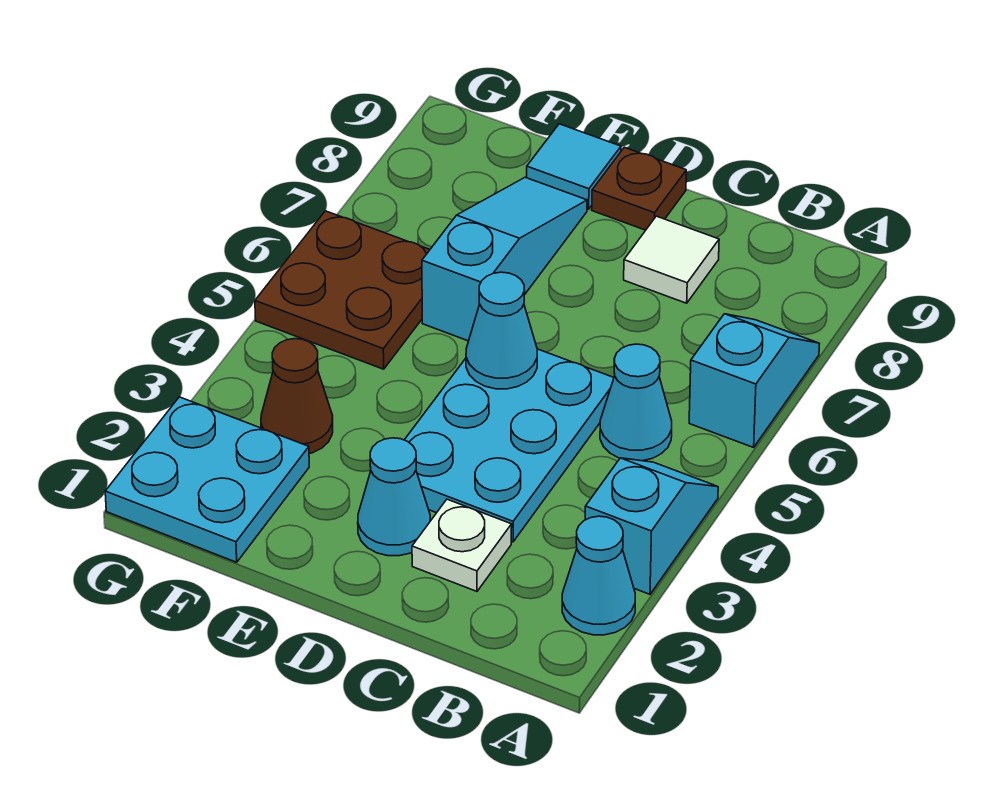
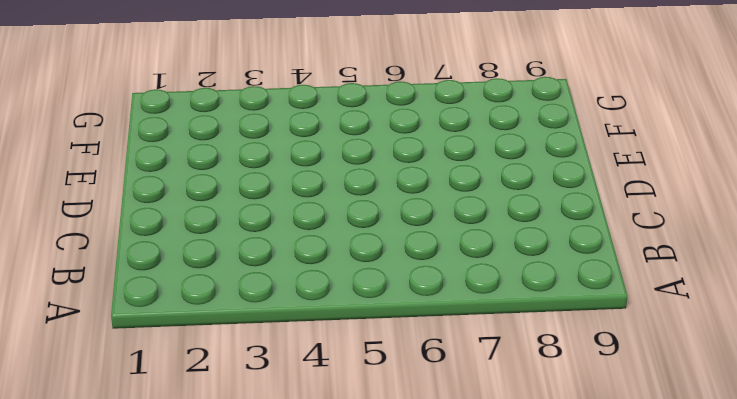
none -> cyan cone A2 level 1
none -> cyan slope A3:A4 level 1 top 3
none -> cyan slope A6:A7 level 1 top 6

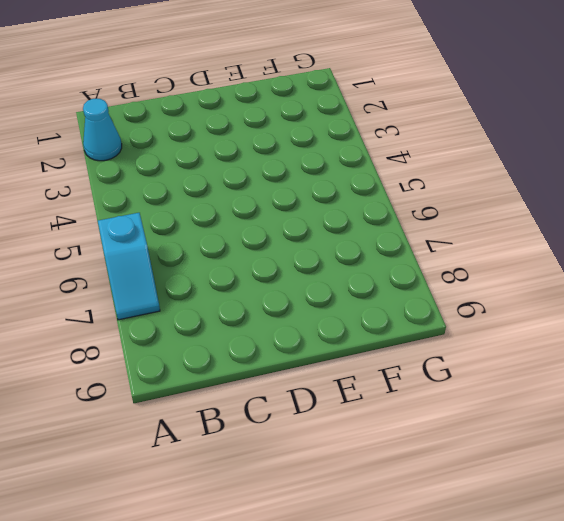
none -> cyan slope A3:A4 level 1 top 3
none -> cyan cone B5 level 1
none -> white plate C2 level 1

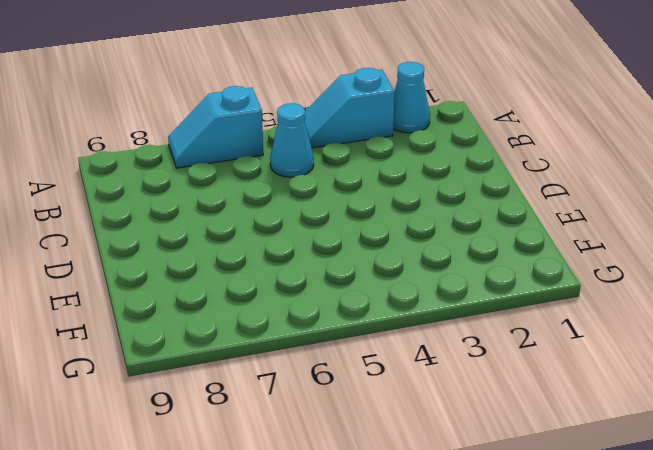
none -> white plate C2 level 1
none -> cyan plate C3:D5 level 1
none -> white tile C8 level 1

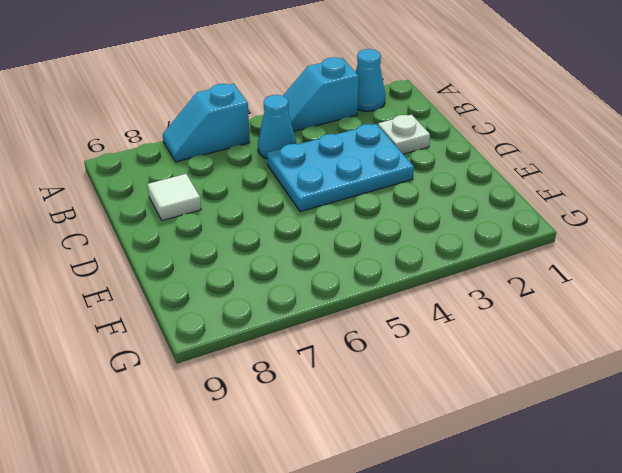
none -> cyan cone D2 level 1
none -> brown plate D9 level 1
none -> cyan slope E6:E8 level 1 top 6

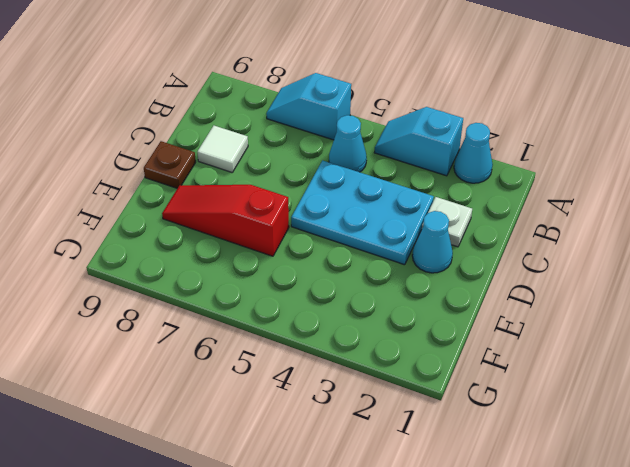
red slope E6:E8 level 1 top 6 -> cyan slope E6:E8 level 1 top 6
none -> cyan tile E9 level 1
none -> cyan plate F1:G2 level 1
none -> brown cone F3 level 1

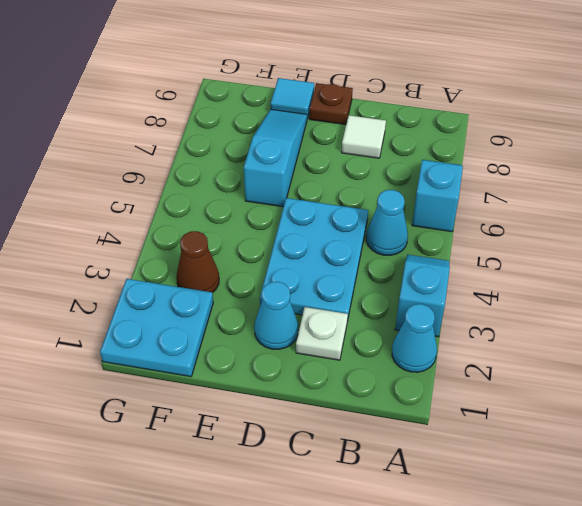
none -> brown plate F5:G6 level 1
none -> cyan cone D5 level 2

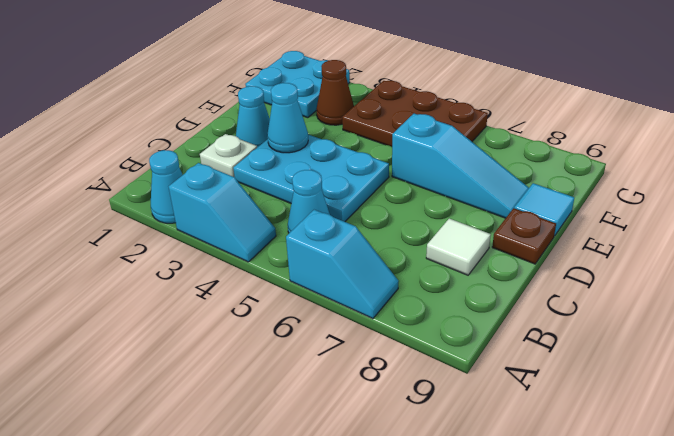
cyan cone D3 level 2 -> cyan cone D5 level 2
brown plate F4:G6 level 1 -> brown plate F5:G6 level 1

